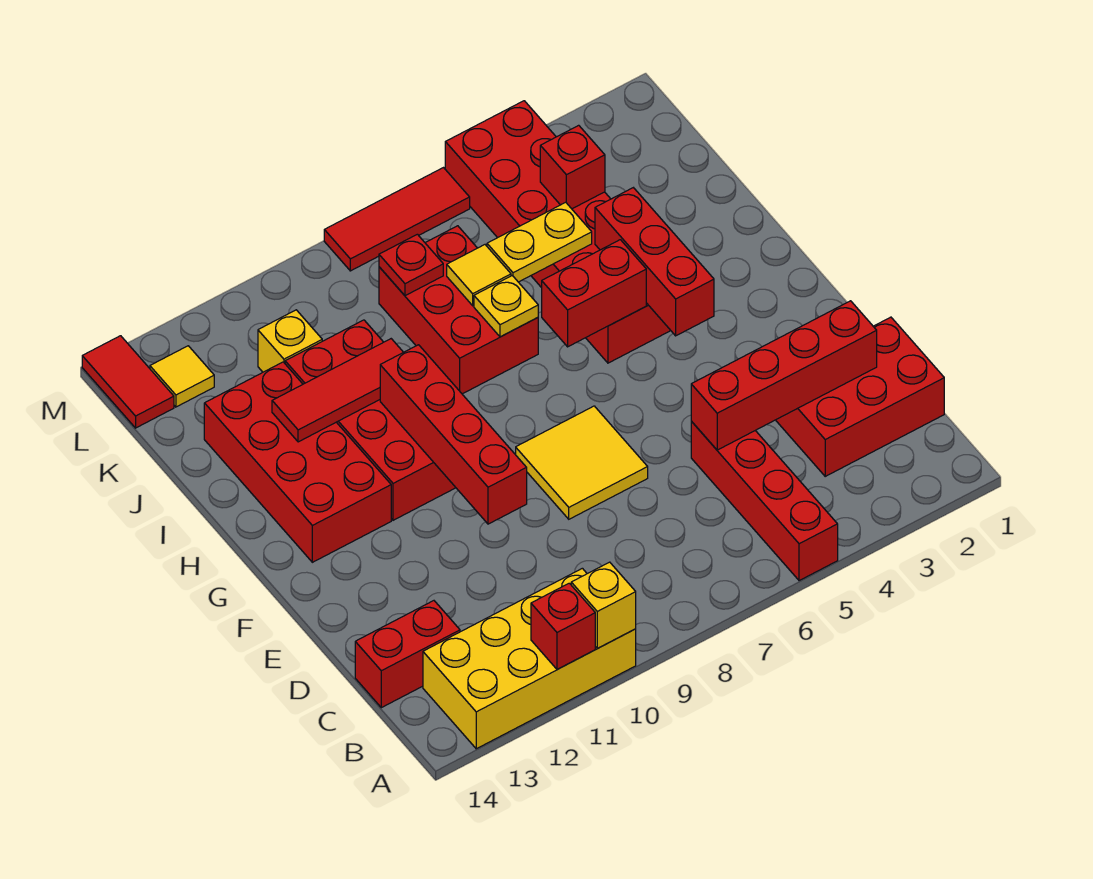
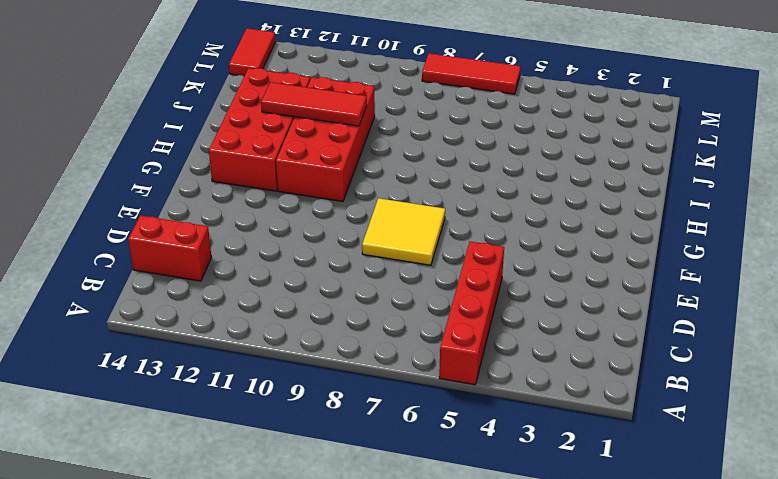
none -> yellow brick A10:B13 level 1
none -> red brick C1:D3 level 1
none -> red brick H4:M5 level 1

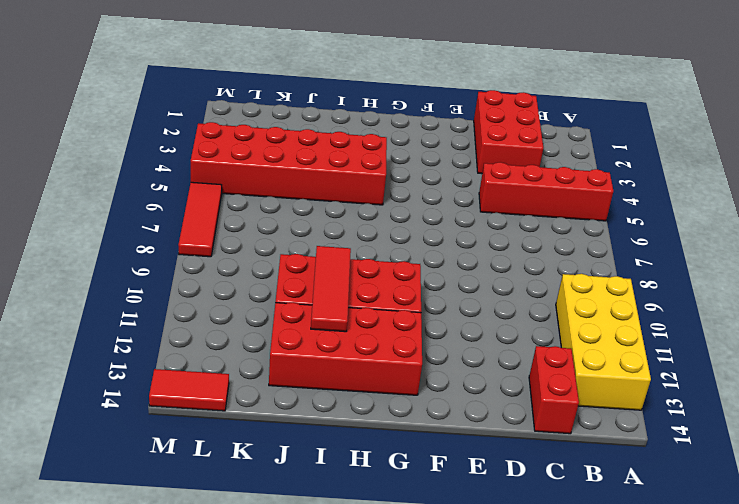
none -> yellow tile E7:F8 level 1
none -> red brick I7:K8 level 1
none -> yellow brick K11 level 1

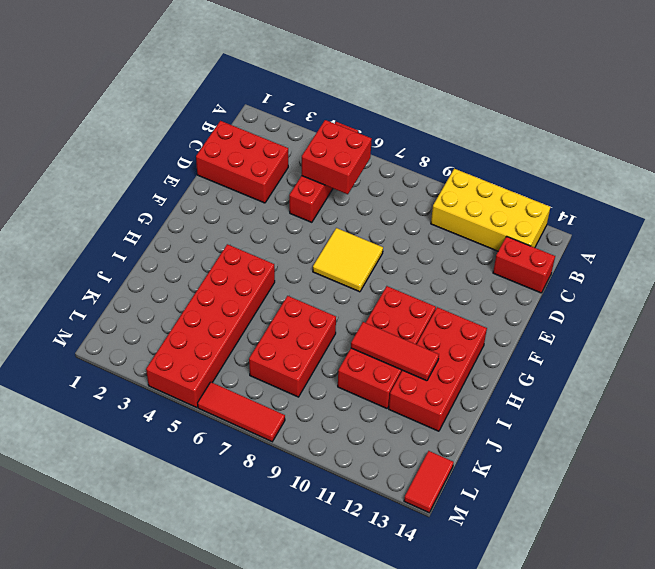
red brick B5:C6 level 2 -> none
none -> yellow brick K11 level 1
none -> yellow tile L13 level 1
none -> yellow brick A10 level 2

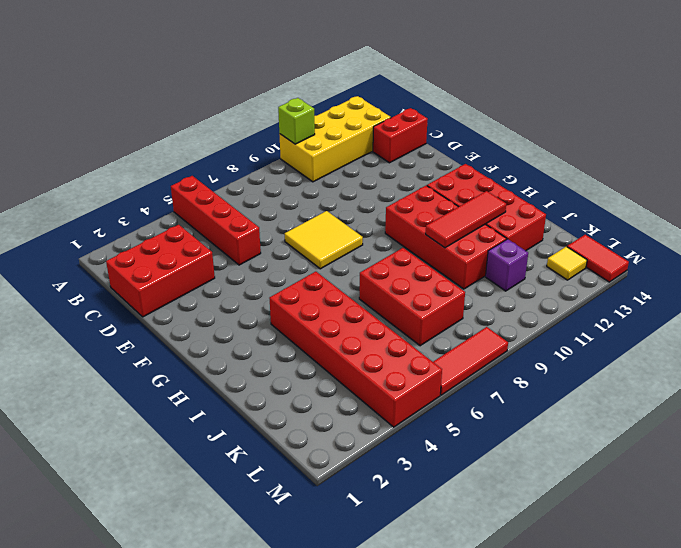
lime brick A10 level 2 -> yellow brick A10 level 2
purple brick K11 level 1 -> yellow brick K11 level 1
none -> red brick A11 level 2
none -> red brick D2:D5 level 2
none -> red brick E10:H10 level 2

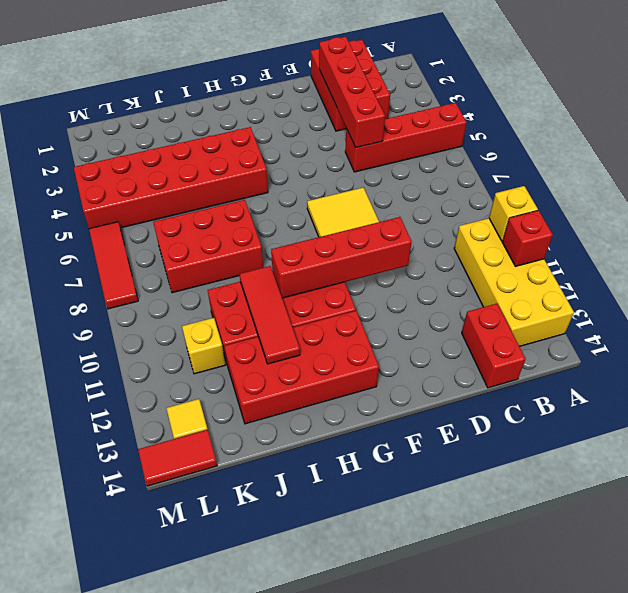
none -> red brick G4:I4 level 2
none -> red brick H5:H6 level 2
none -> yellow plate I7 level 2

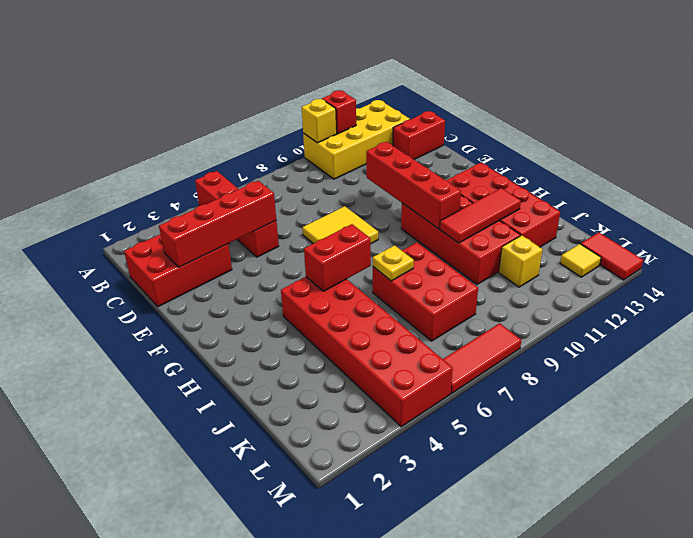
none -> red brick G4:I4 level 2
none -> yellow plate J5:J6 level 2
none -> yellow tile J7 level 2

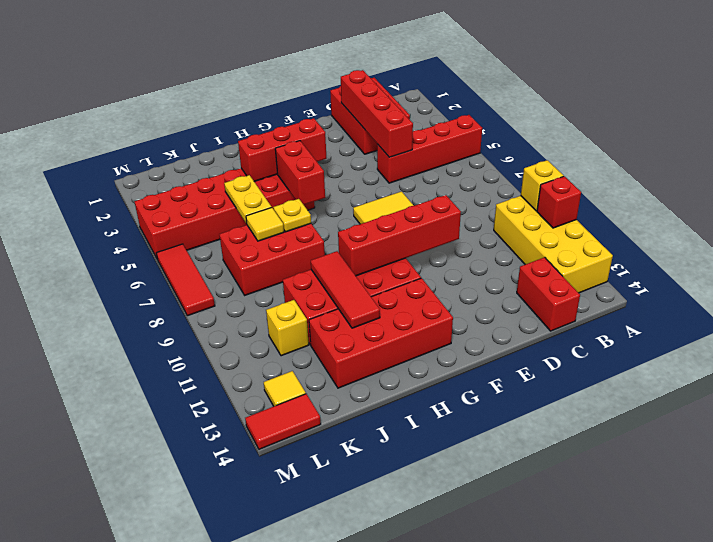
none -> red brick K4 level 2
none -> red plate K8 level 2

